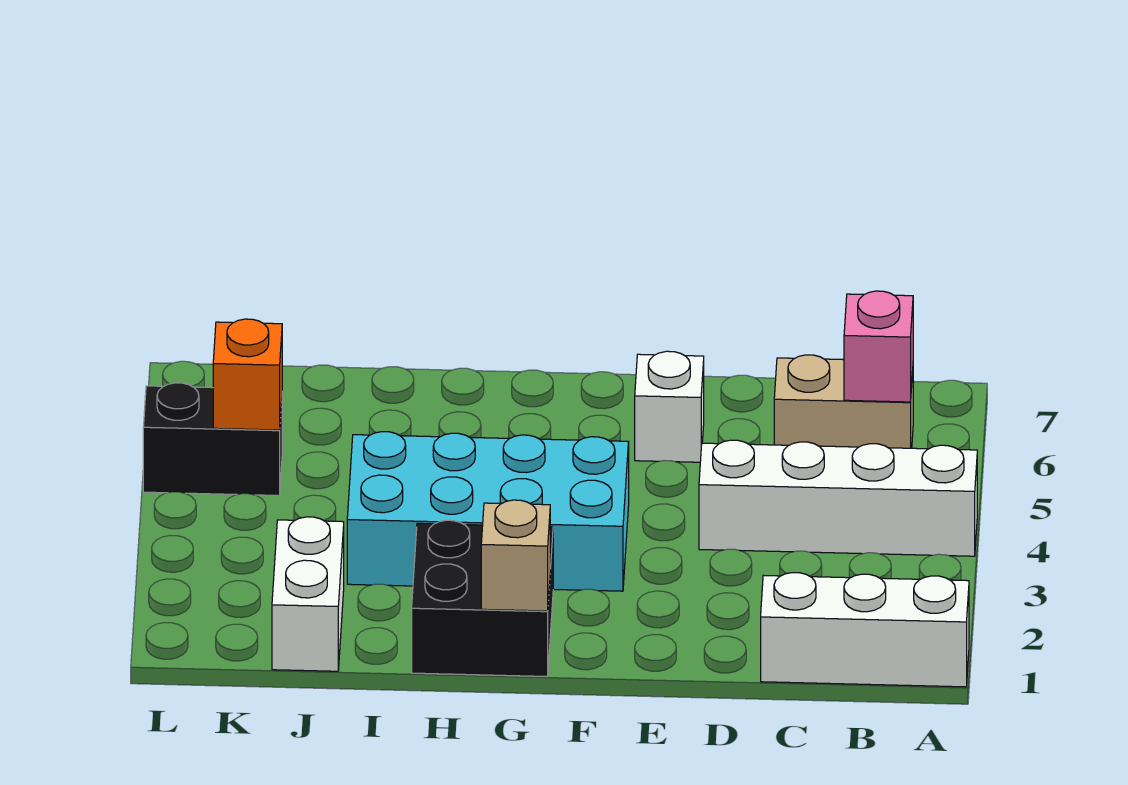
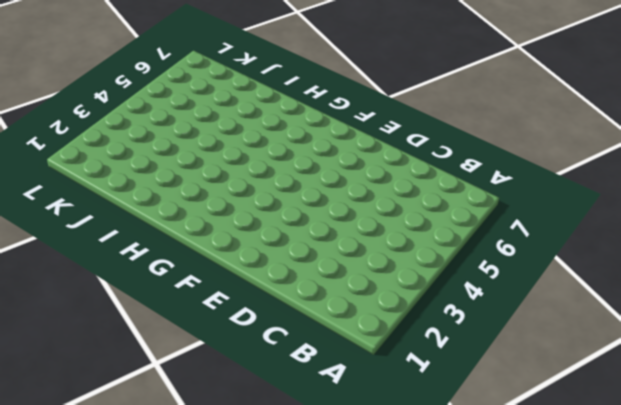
none -> white brick A1:C1 level 1
none -> white brick A4:D4 level 1

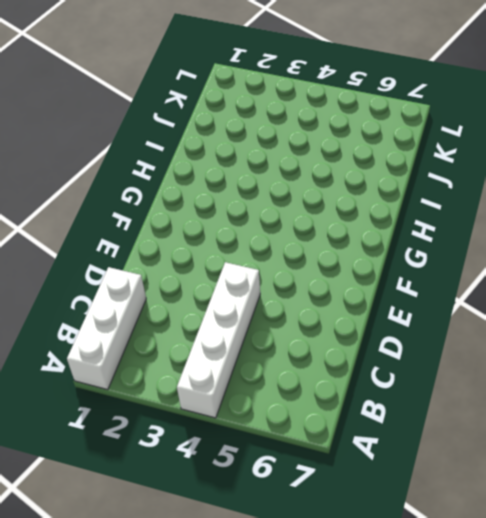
none -> tan brick B6:C6 level 1
none -> white brick E6 level 1

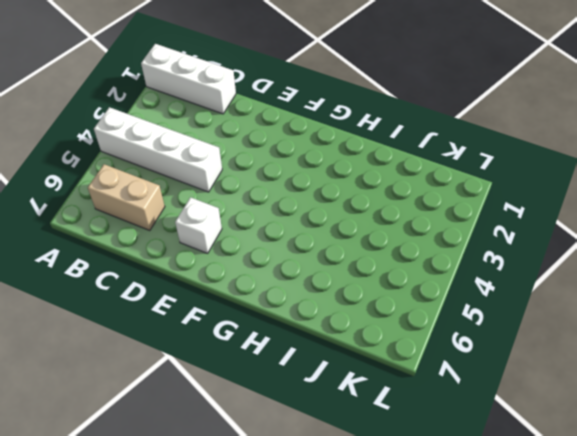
none -> cyan brick F3:I4 level 1
none -> black brick G1:H2 level 1

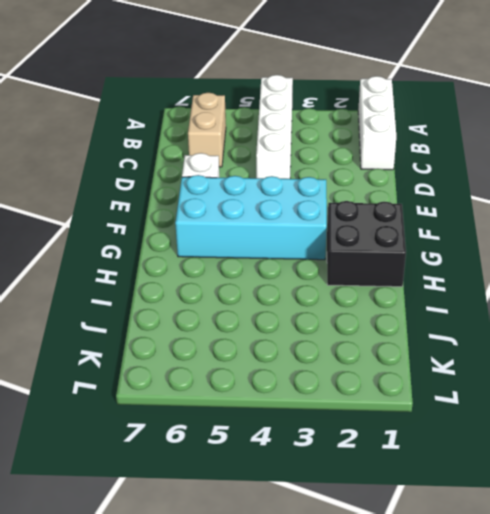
cyan brick F3:G6 level 1 -> cyan brick F3:I4 level 1
none -> white brick J1:J2 level 1
none -> black brick K5:L5 level 1

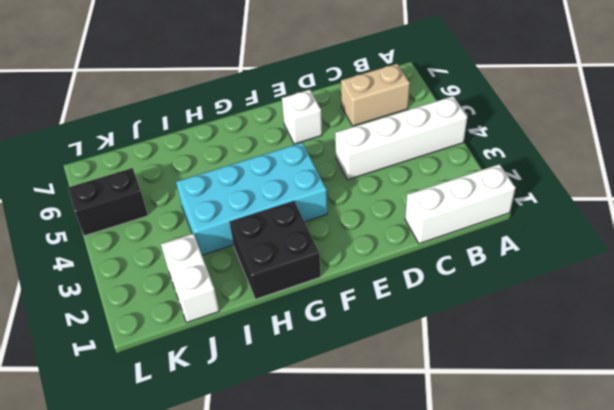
none -> pink brick B6 level 2
none -> tan brick G1 level 2

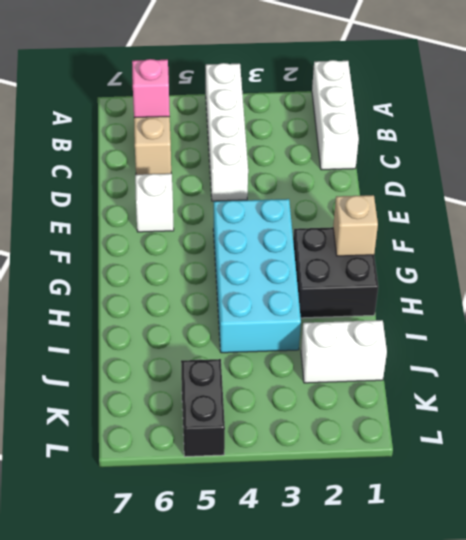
none -> orange brick K5 level 2

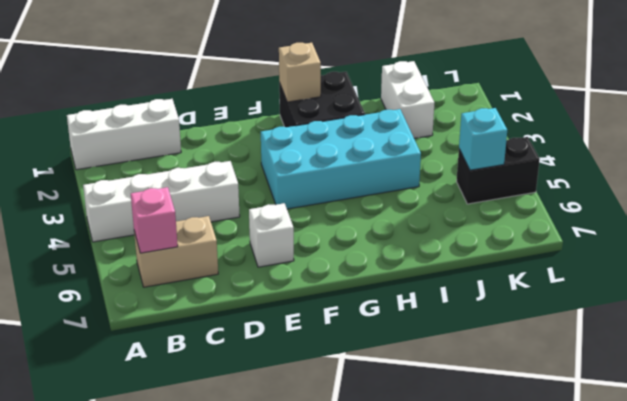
cyan brick K5 level 2 -> orange brick K5 level 2

